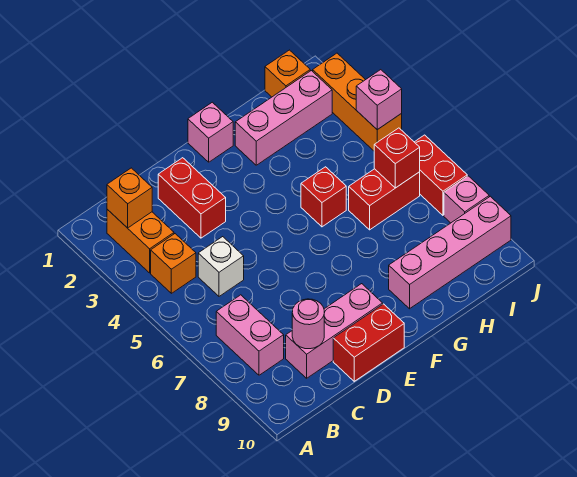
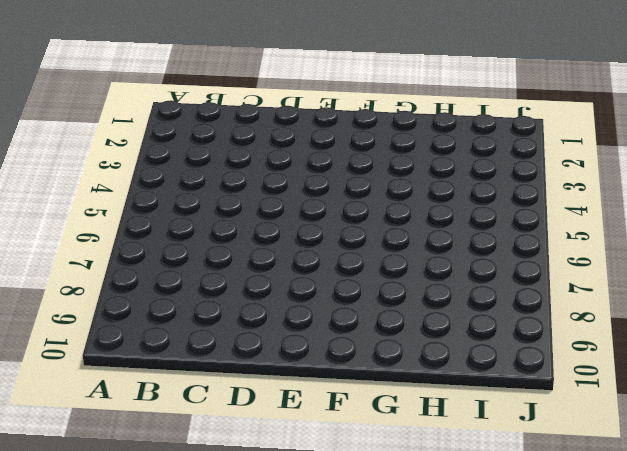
none -> orange brick B2:B3 level 1
none -> orange brick B4 level 1
none -> pink brick B7:B8 level 1

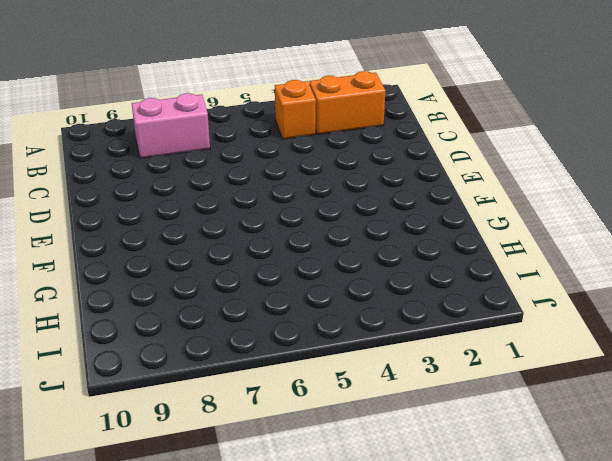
none -> white brick C5 level 1
none -> pink brick C9:E9 level 1
none -> red brick D2:D3 level 1

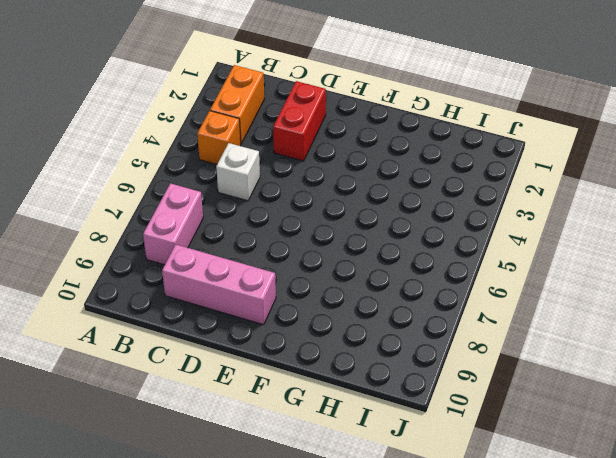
none -> red brick D10:E10 level 1
none -> pink brick F1 level 1
none -> pink brick G2:I2 level 1

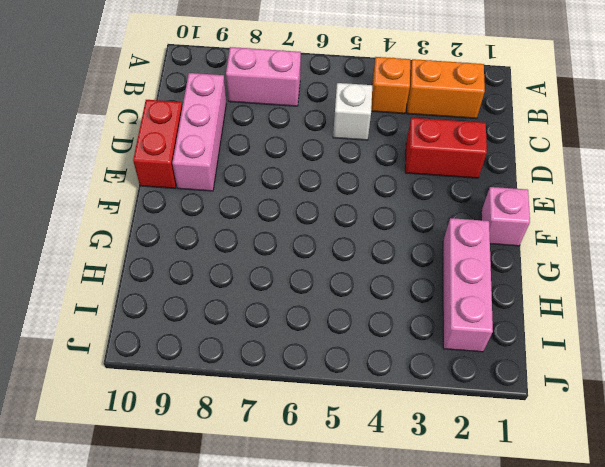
none -> red brick G5 level 1
none -> pink brick G9:J9 level 1
none -> red brick H6:I6 level 1

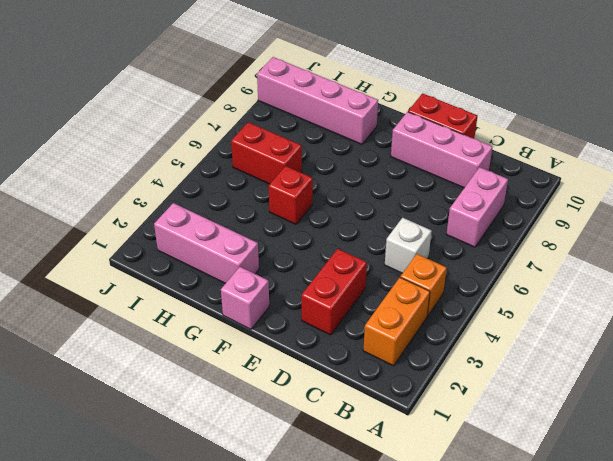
none -> orange brick I1 level 1
none -> orange brick J2:J4 level 1
none -> red brick J6:J7 level 1

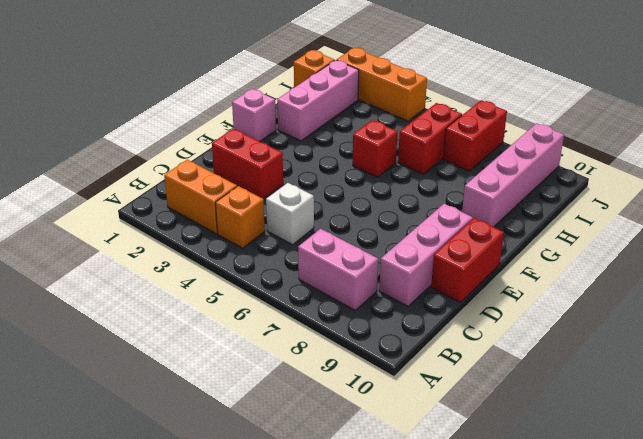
red brick I7:J7 level 1 -> red brick J6:J7 level 1
none -> pink brick J8 level 1
none -> orange brick B2 level 2
none -> pink round brick C9 level 2

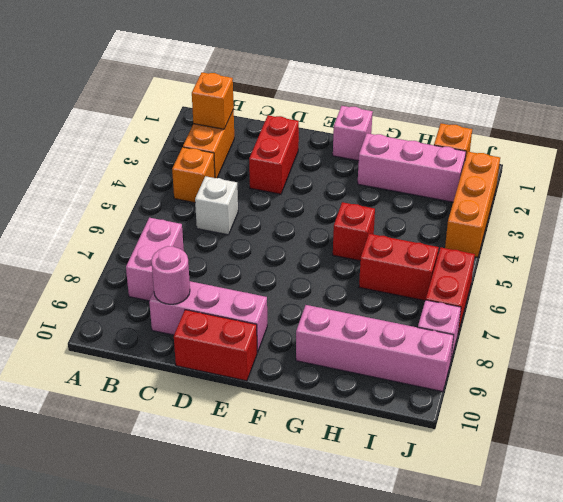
none -> red brick I6 level 2
none -> pink brick J4 level 2

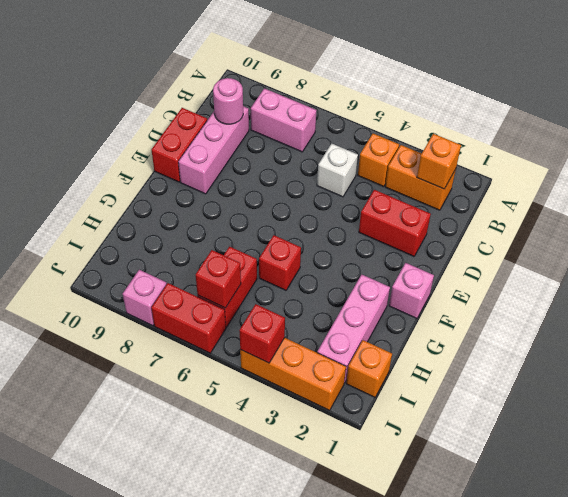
red brick J4 level 2 -> pink brick J4 level 2
none -> pink brick G9:J9 level 1

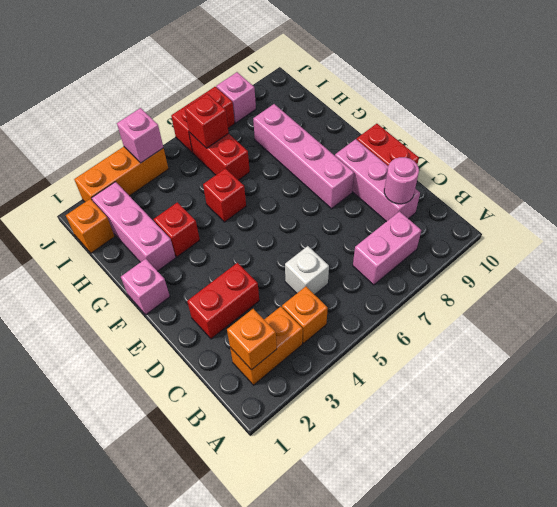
pink brick E8:H8 level 1 -> pink brick G9:J9 level 1
red brick G3 level 1 -> none

